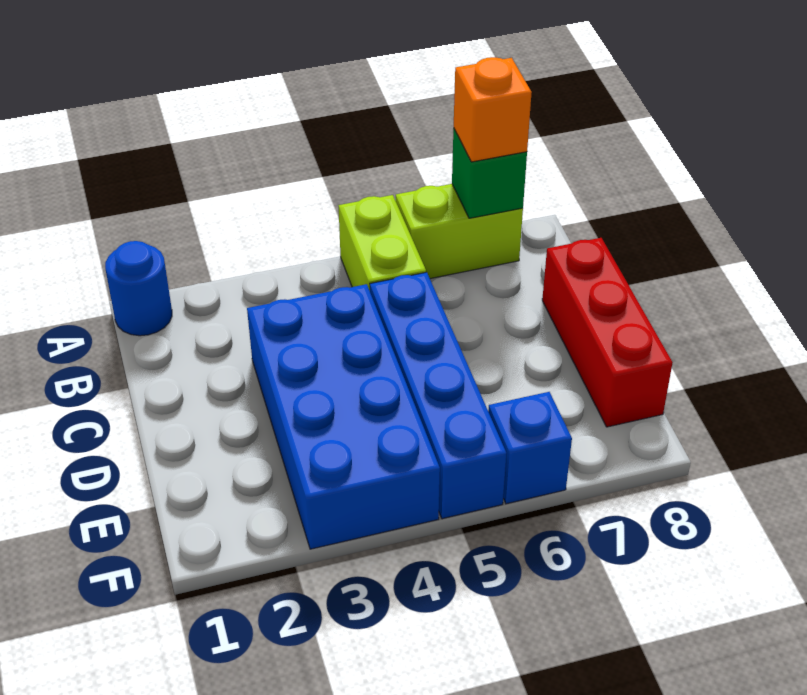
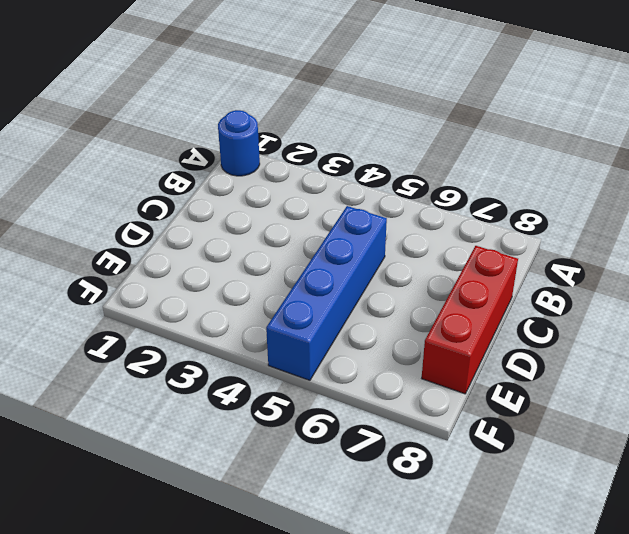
none -> lime brick A5:B5 level 1
none -> lime brick A6:A7 level 1

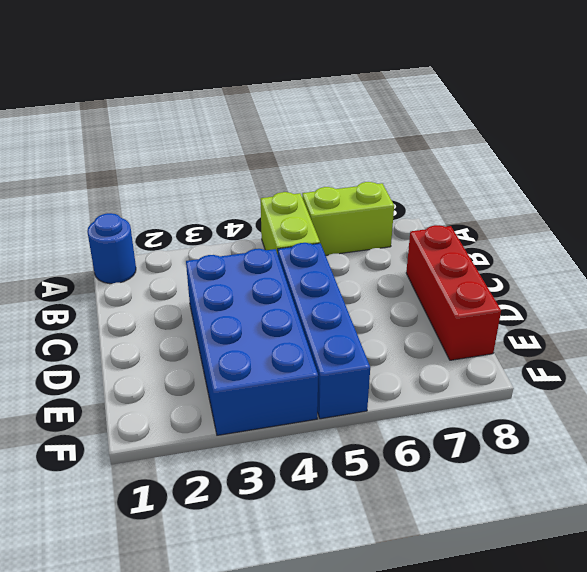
none -> blue brick F6 level 1
none -> green brick A7 level 2

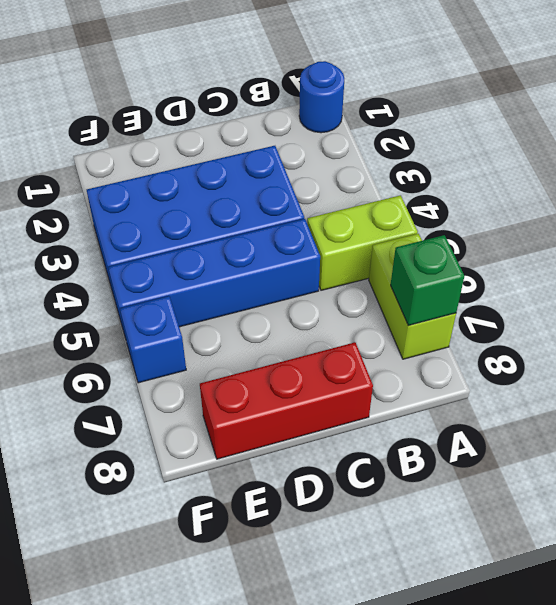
none -> orange brick A7 level 3

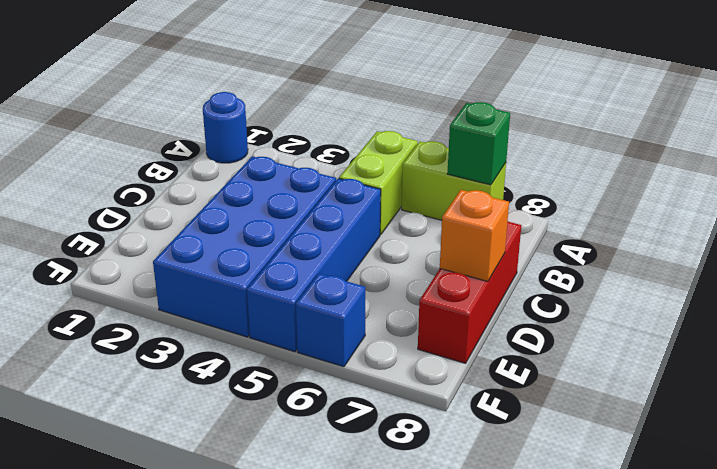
orange brick D8 level 2 -> orange brick A7 level 3

